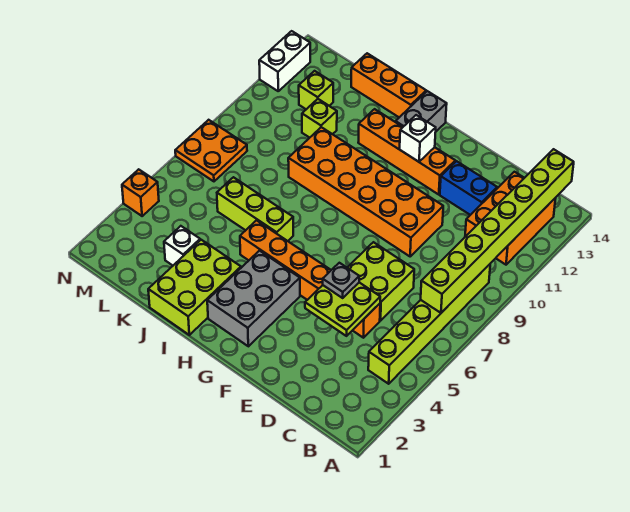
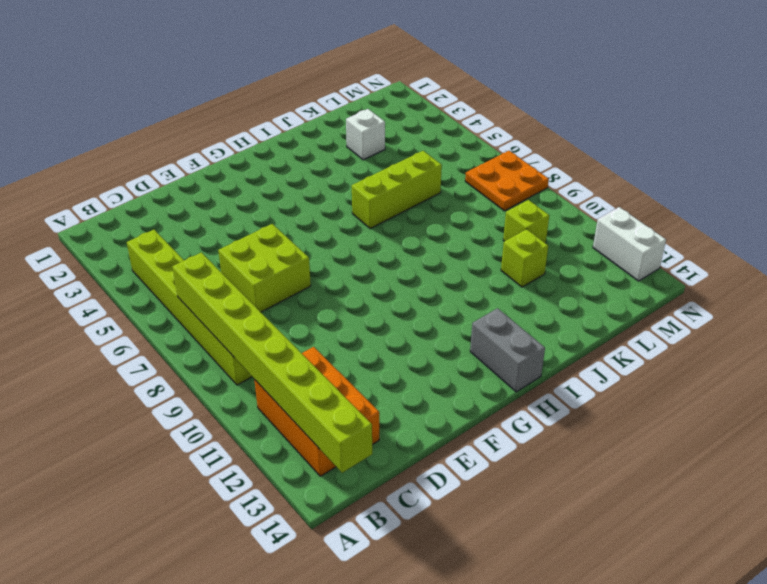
lime brick L10 level 1 -> lime brick L12 level 1
none -> orange brick D5:I5 level 1
none -> blue brick D12:E12 level 1
none -> orange brick E9:J10 level 1

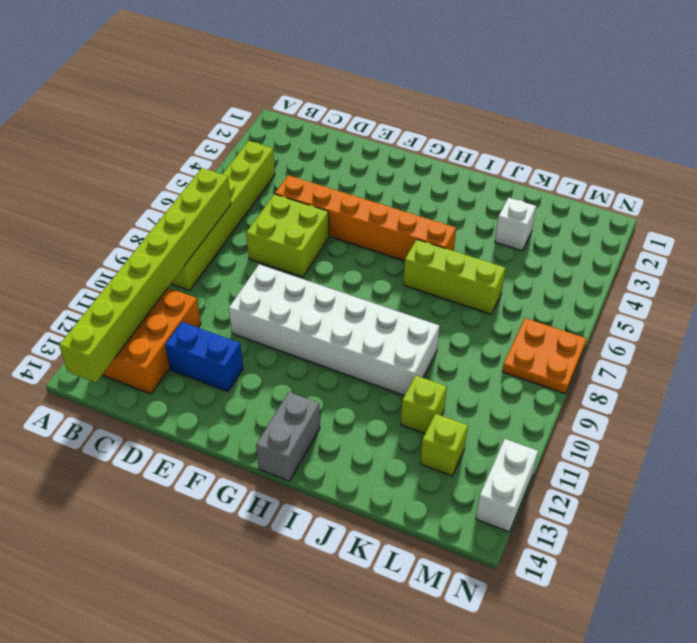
white brick E9:J10 level 1 -> orange brick E9:J10 level 1
none -> orange brick F12:I12 level 1
none -> grey brick G2:H4 level 1
none -> lime brick I1:J3 level 1

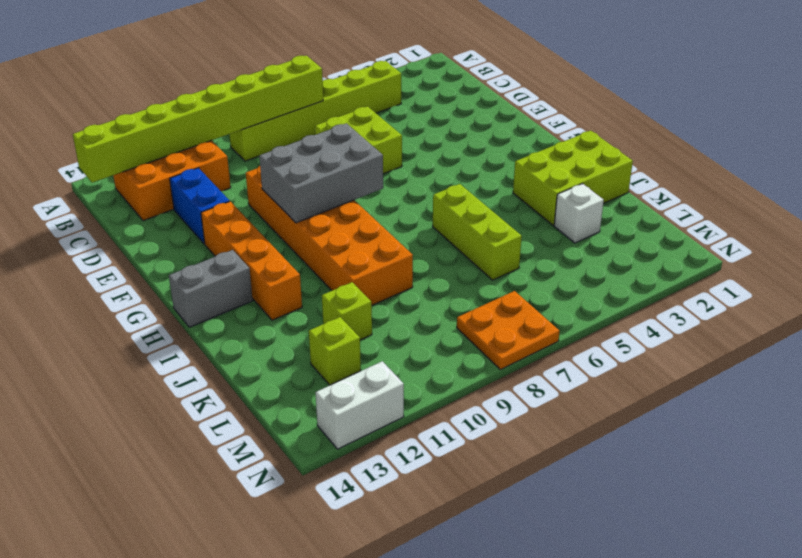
grey brick F8:G10 level 2 -> grey brick G2:H4 level 1
none -> orange brick D5:I5 level 1
none -> orange brick I14:K14 level 1
none -> orange brick N4 level 1

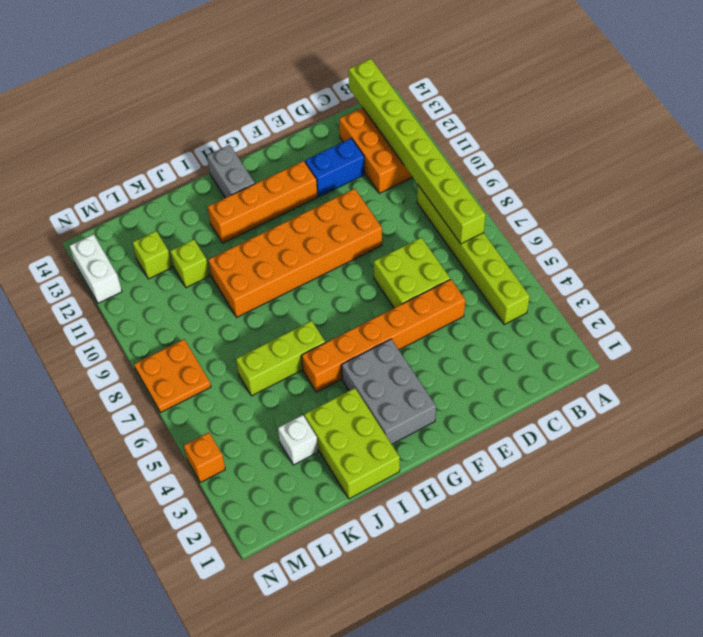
none -> orange brick I14:K14 level 1
none -> lime plate D4:E5 level 2
none -> white brick G12 level 2

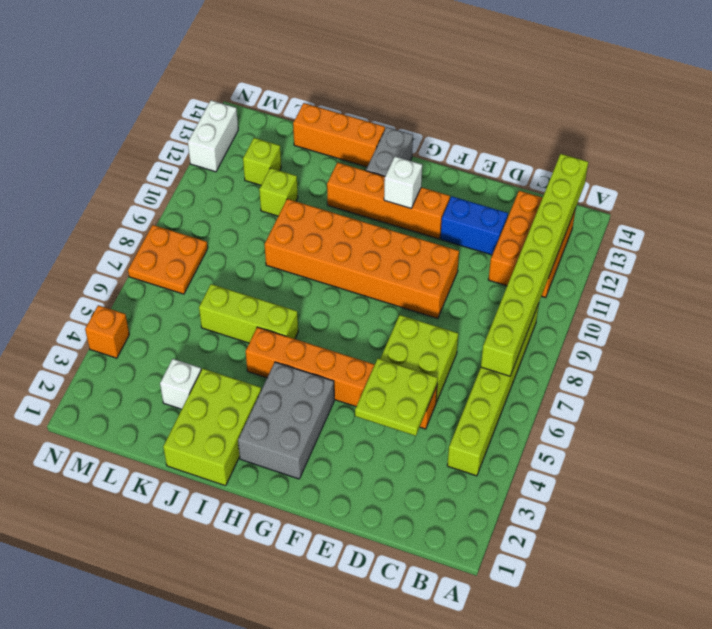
none -> grey plate E5 level 3

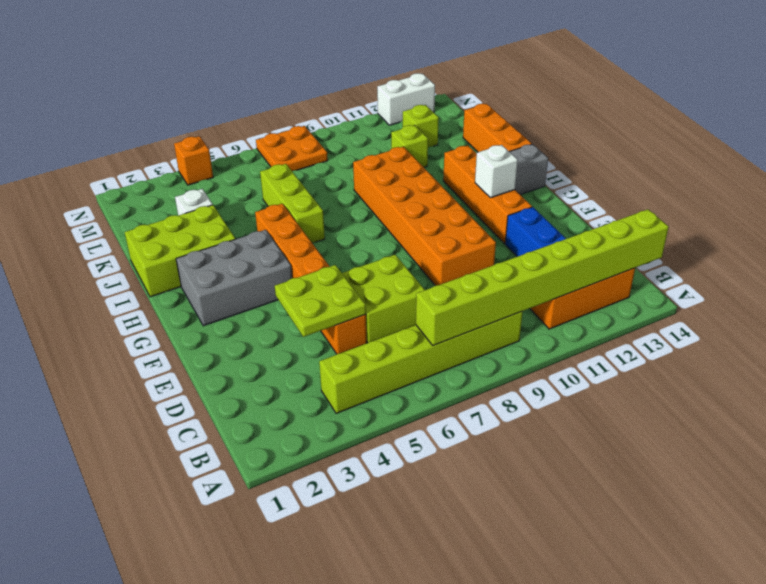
none -> grey plate E5 level 3

